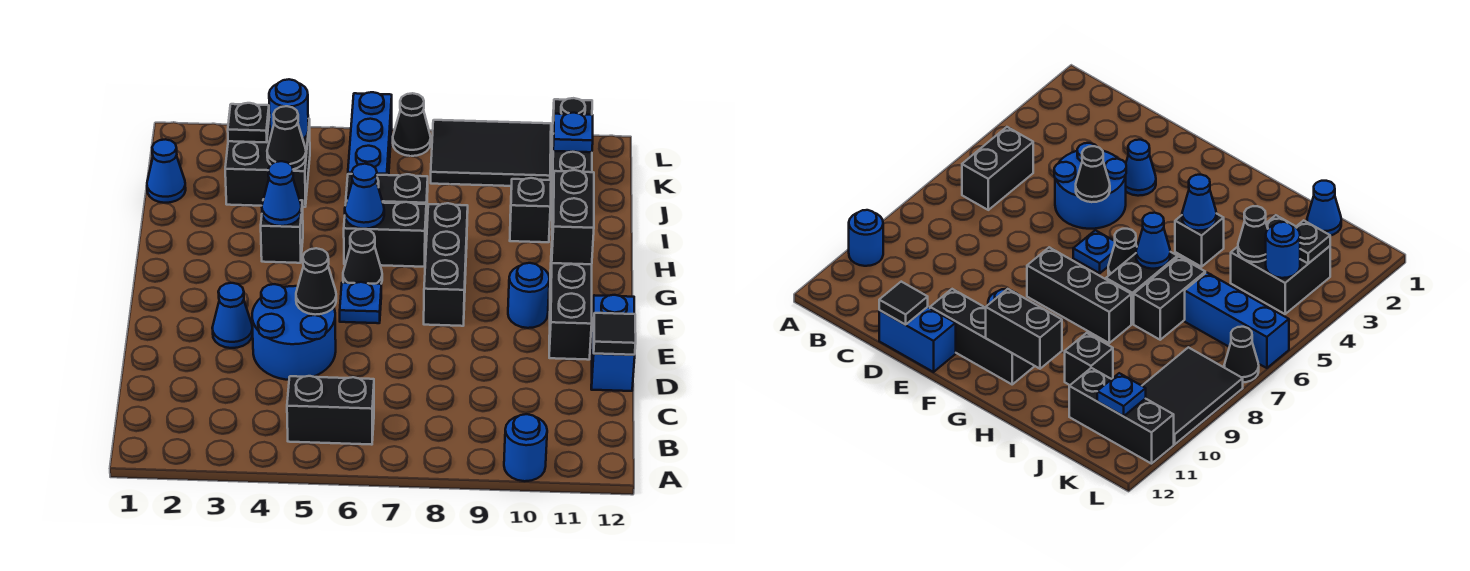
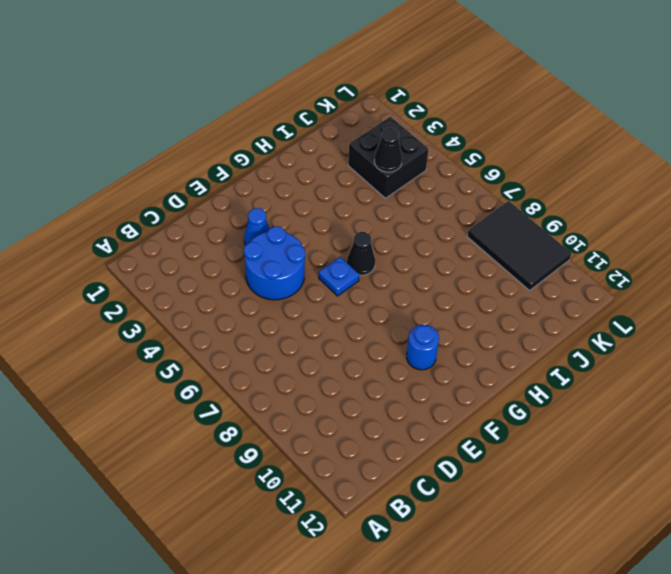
none -> blue round brick A10 level 1
none -> black brick B5:B6 level 1
none -> blue brick D12:E12 level 1

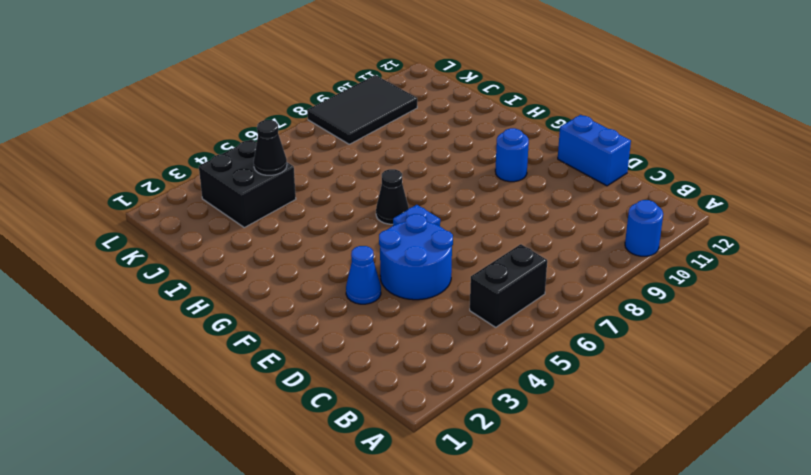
none -> black brick E11:G11 level 1
none -> black brick F8:H8 level 1
none -> black brick H4 level 1

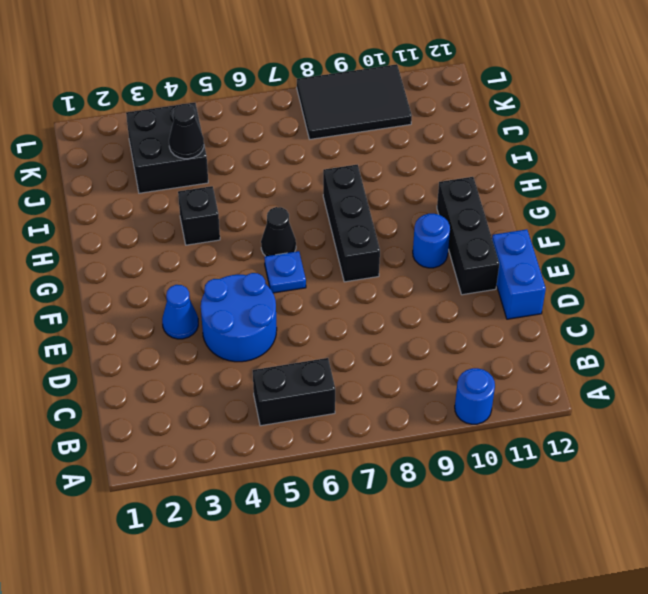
none -> black brick H6:H7 level 1
none -> black brick I6:I7 level 1
none -> black brick I10 level 1

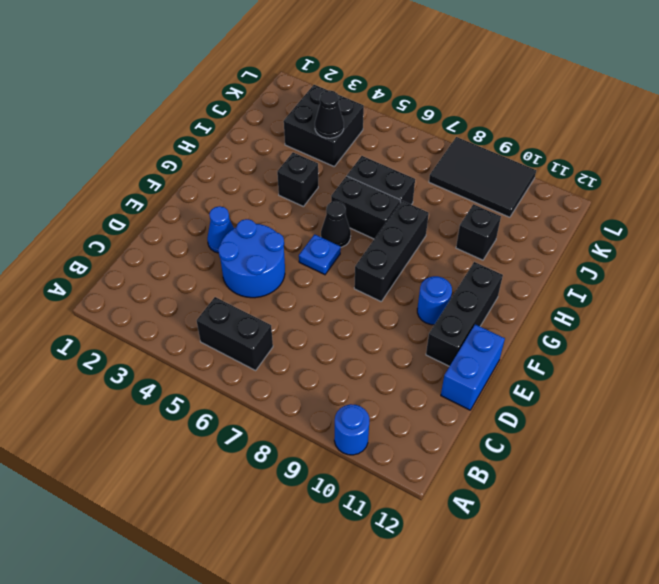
none -> blue cone J1 level 1
none -> blue brick J6:L6 level 1
none -> black brick J11:L11 level 1

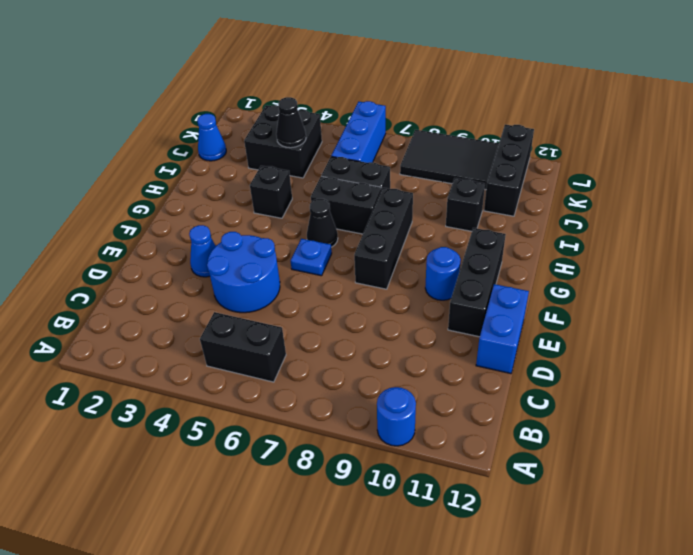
none -> black cone L7 level 1
none -> black tile D12 level 2
none -> black cone E5 level 2

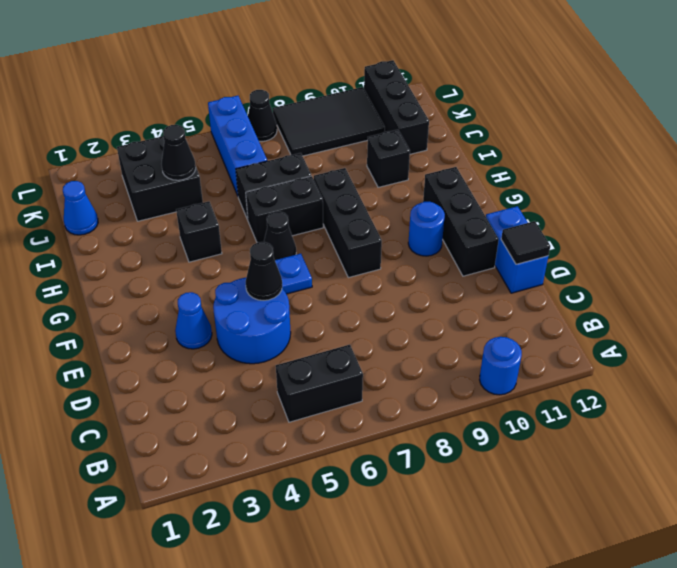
none -> black brick G11:H11 level 2
none -> blue cone H4 level 2
none -> blue cone H6 level 2

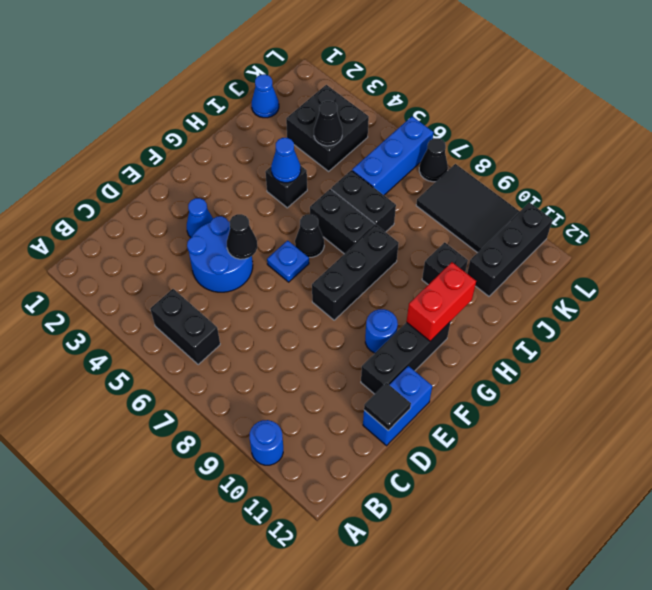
red brick G11:H11 level 2 -> black brick G11:H11 level 2
none -> blue cone H6 level 2
none -> black plate K3 level 2
none -> blue round brick K4 level 2

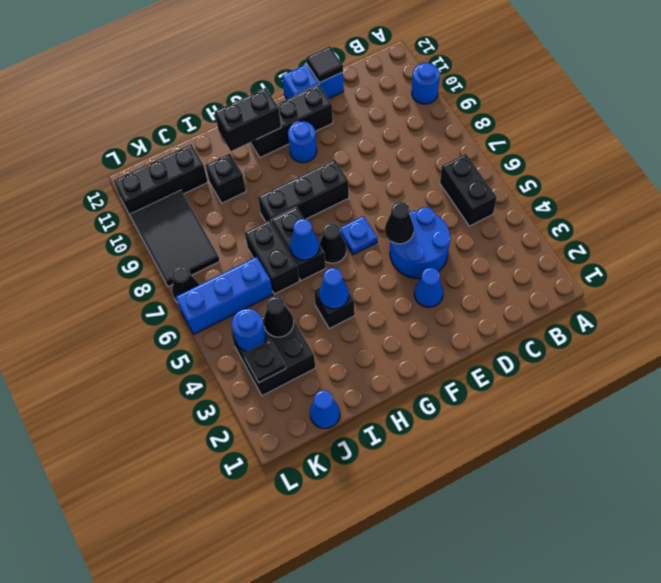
none -> blue plate K11 level 2

